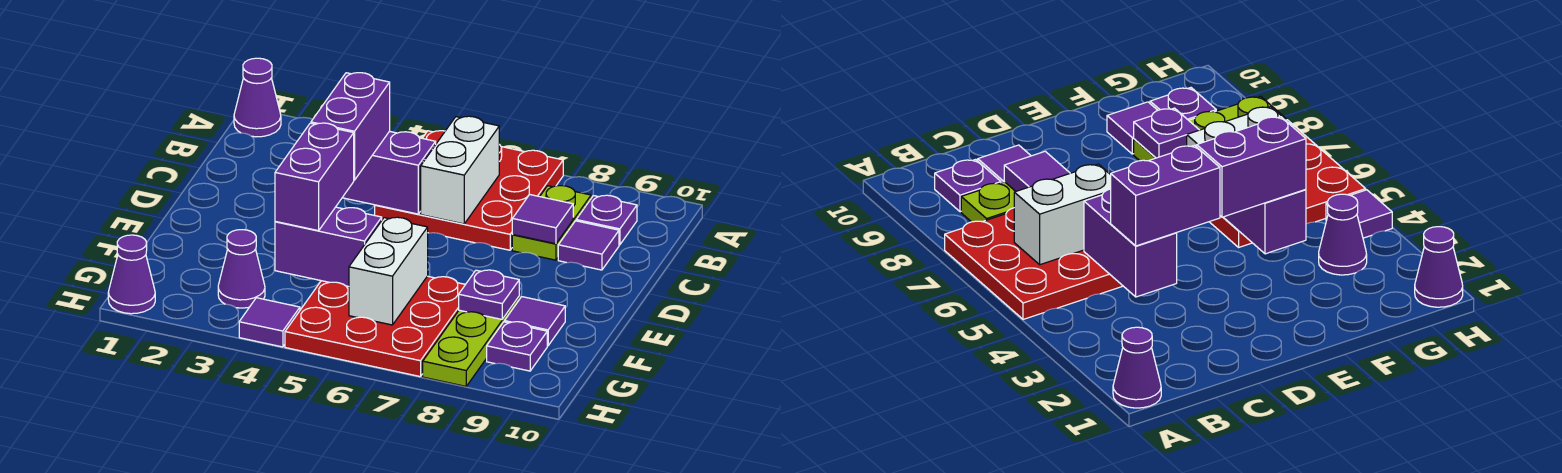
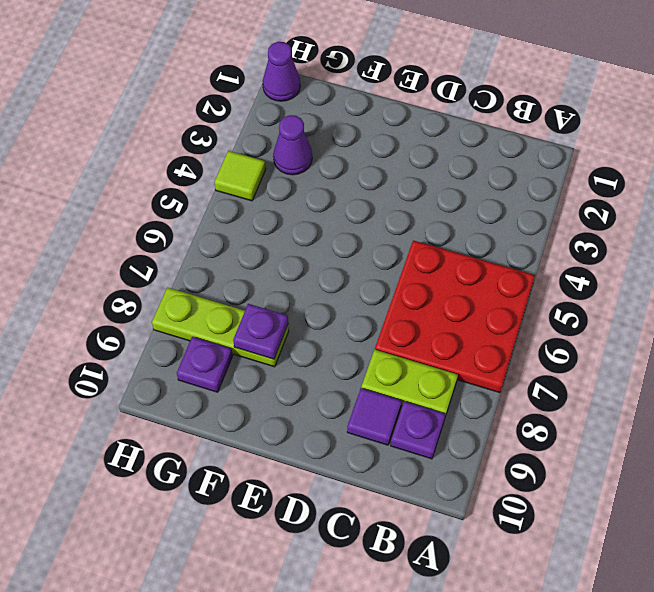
lime tile H4 level 1 -> purple tile H4 level 1
none -> purple cone A1 level 1
none -> red plate F5:H7 level 1
none -> purple tile F9 level 1

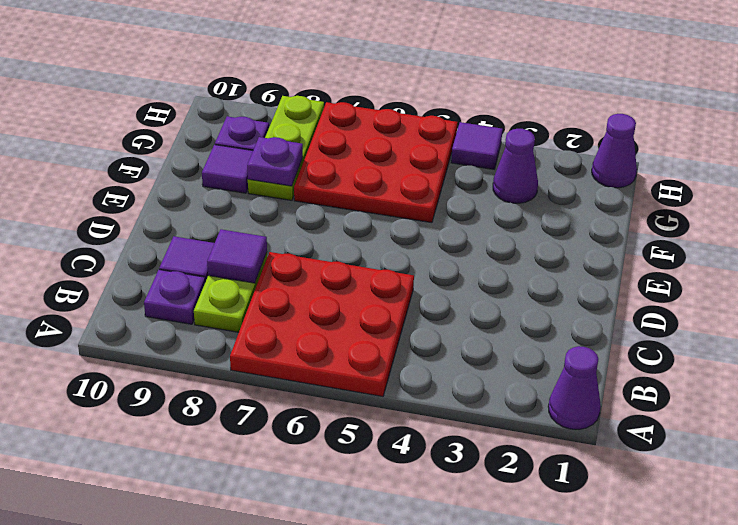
none -> white brick B6:C6 level 2
none -> purple brick C4:C5 level 2
none -> purple brick F4:F5 level 2

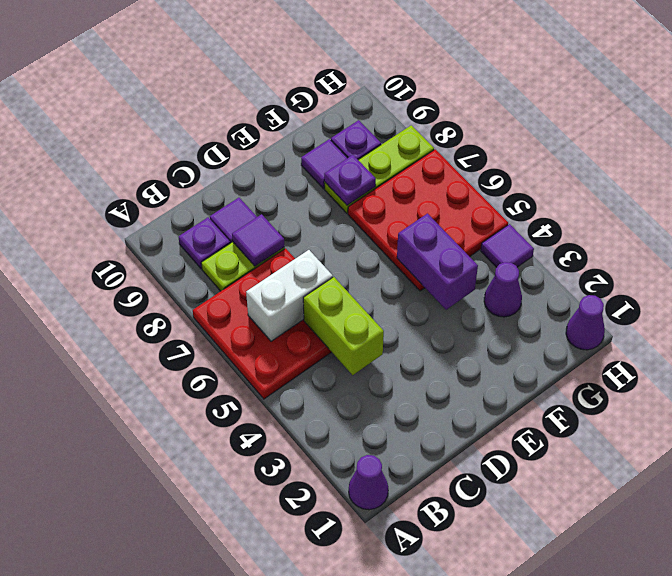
lime brick C4:C5 level 2 -> purple brick C4:C5 level 2
none -> white brick F6:G6 level 2
none -> purple brick C4:D4 level 3
none -> purple brick E4:F4 level 3

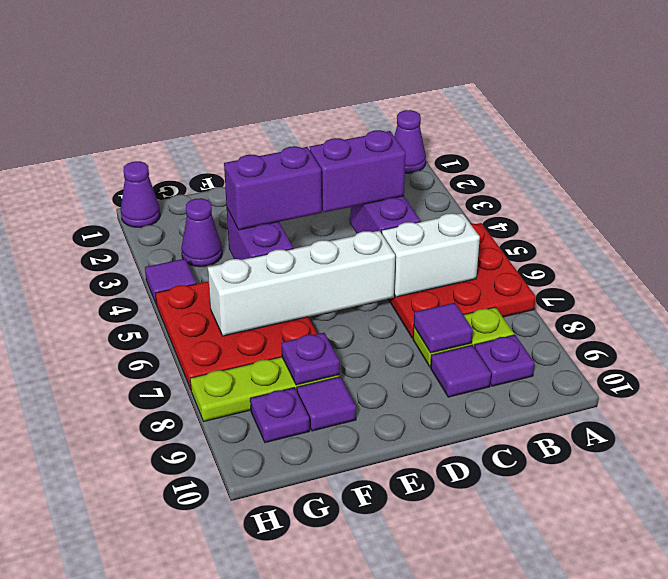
white brick D6:G6 level 2 -> white brick F6:G6 level 2

